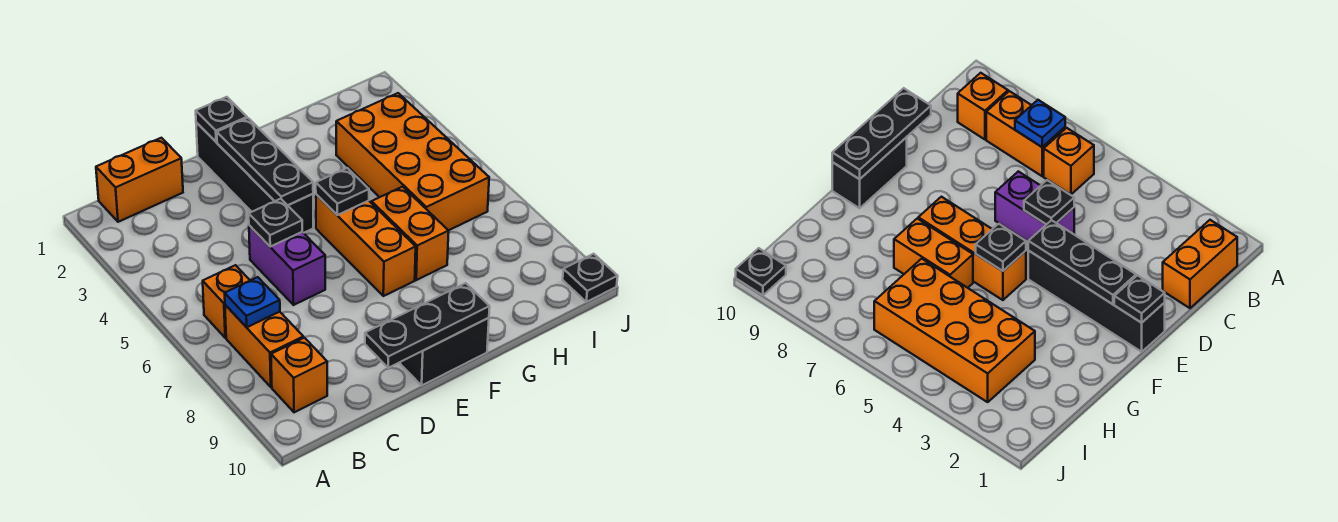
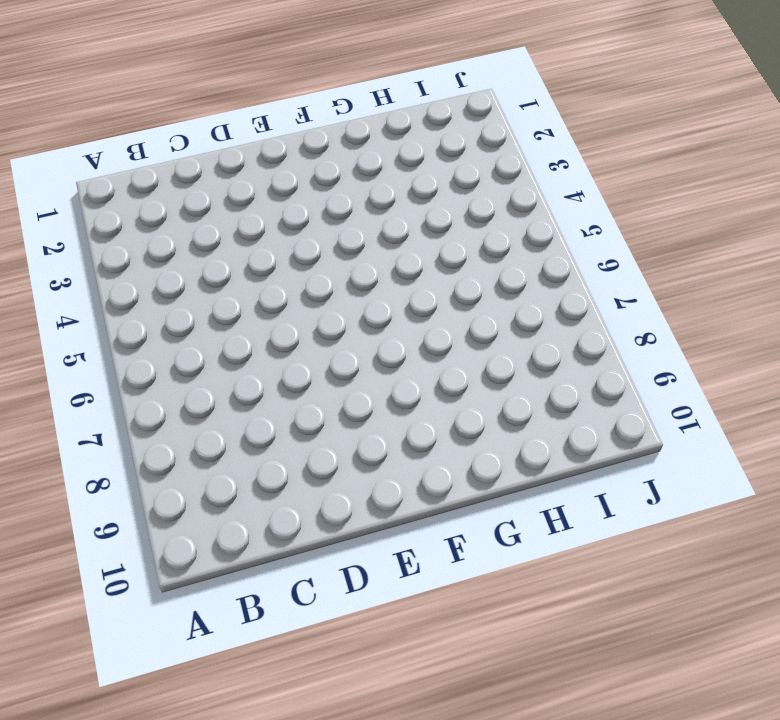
none -> orange brick B1:C1 level 1
none -> orange brick B6 level 1
none -> orange brick B7:B8 level 1

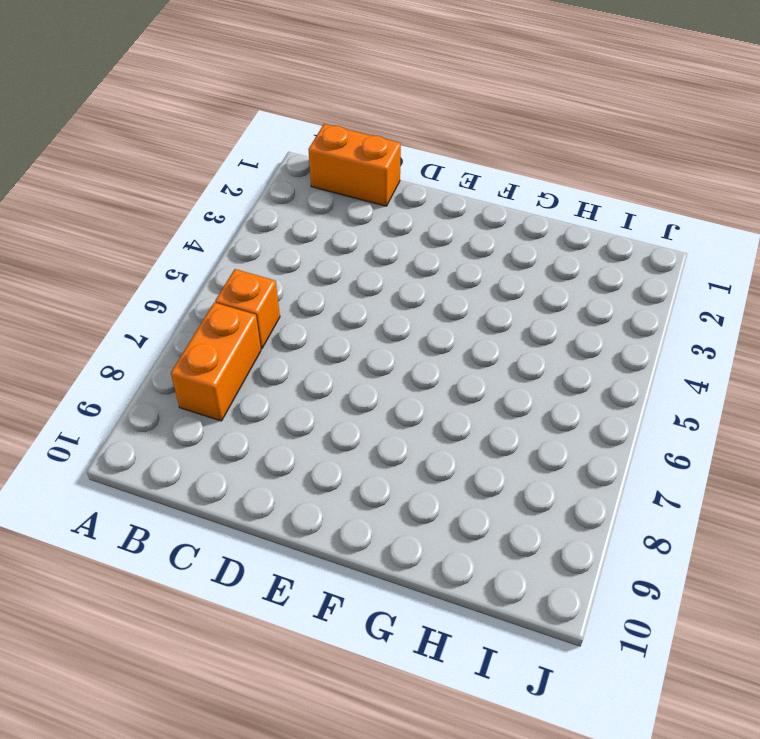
none -> orange brick B9 level 1
none -> purple brick D5:D6 level 1
none -> black brick E1:E4 level 1

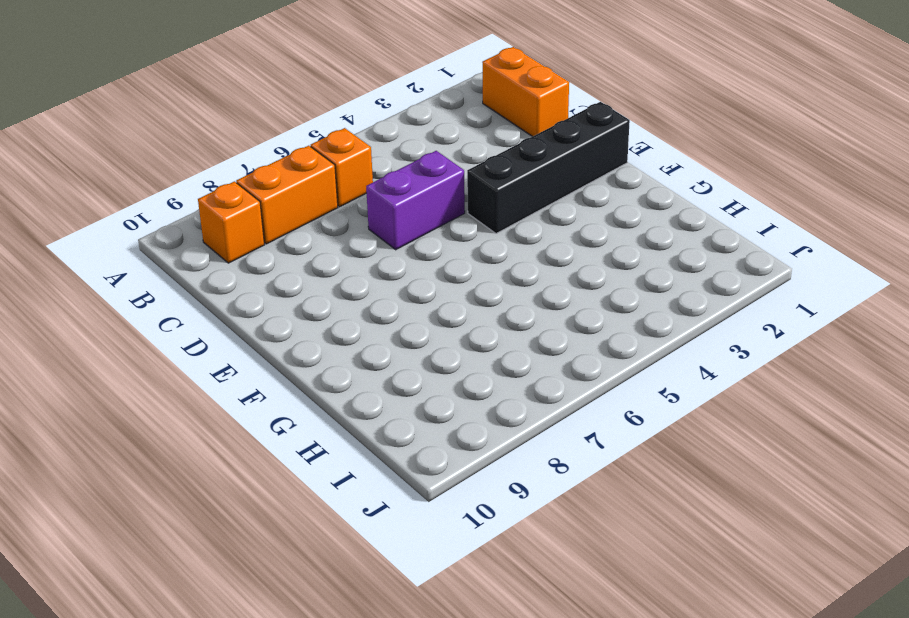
none -> black brick E10:F10 level 1
none -> orange brick F5:F7 level 1
none -> orange brick G6:G7 level 1

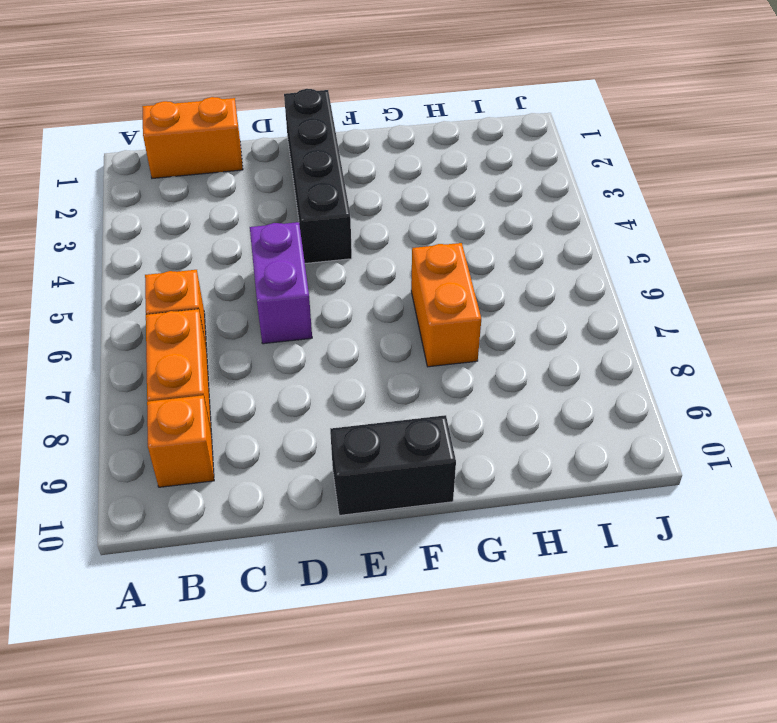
none -> orange brick F5:F7 level 1
none -> orange brick H3:I6 level 1
none -> black plate J10 level 1

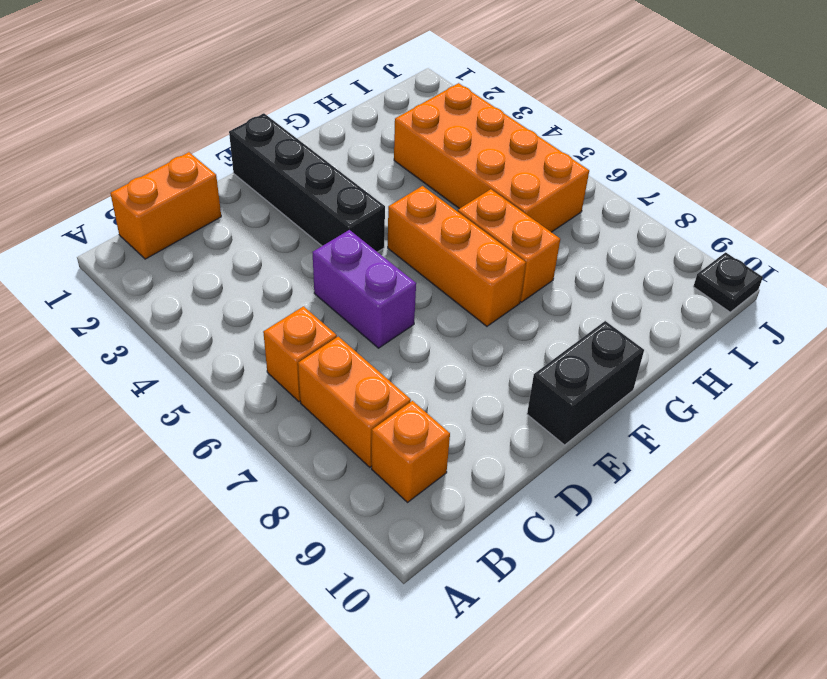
none -> blue plate B7 level 2
none -> black plate D5 level 2
none -> black plate D10:F10 level 2

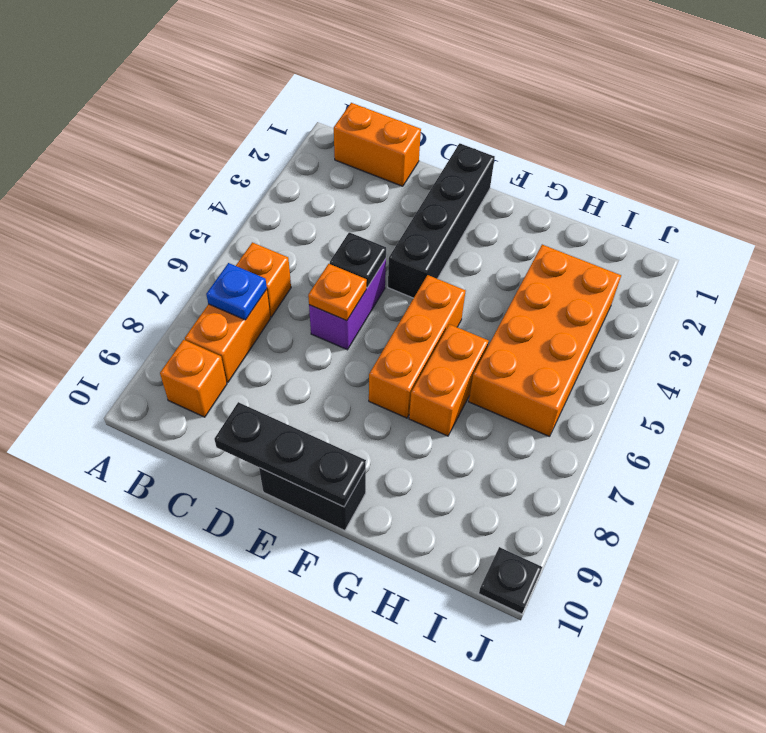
orange plate D6 level 2 -> none
none -> black plate E1 level 2
none -> black plate E2:E4 level 2
none -> black plate F5 level 2

